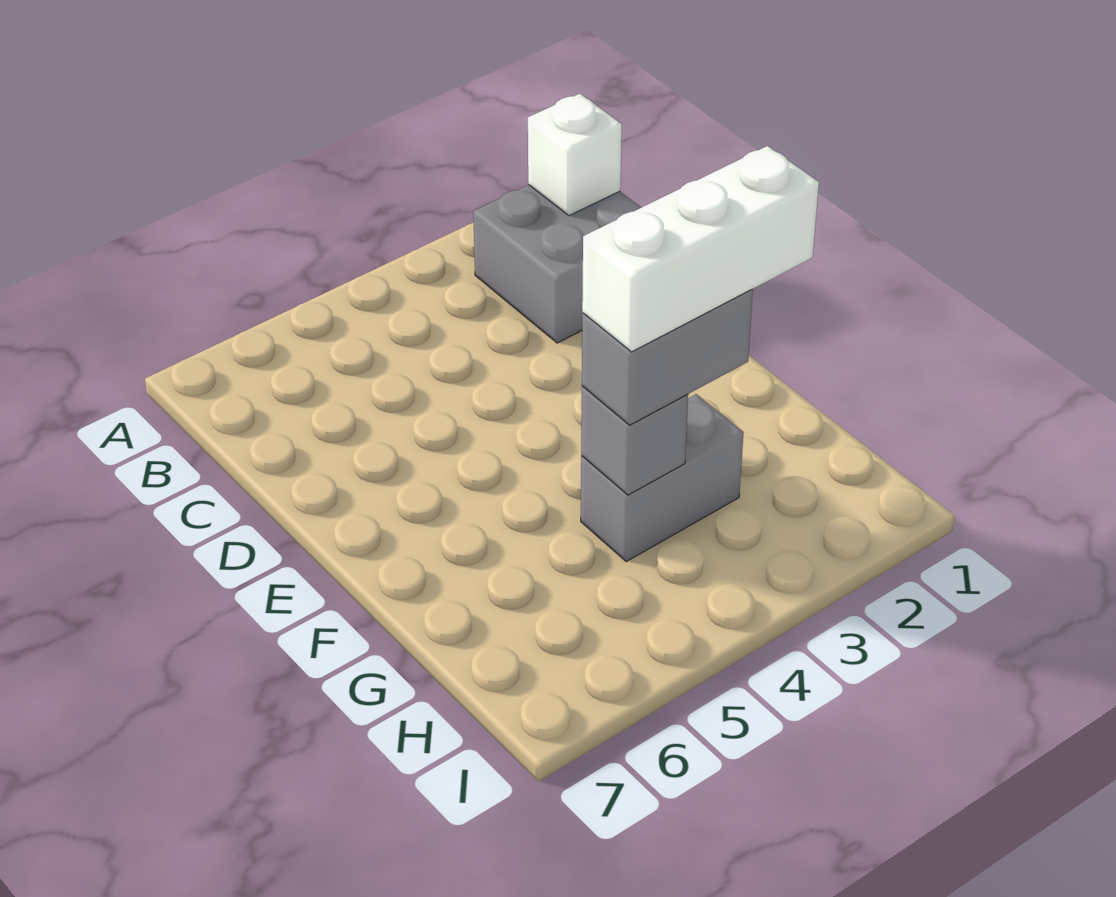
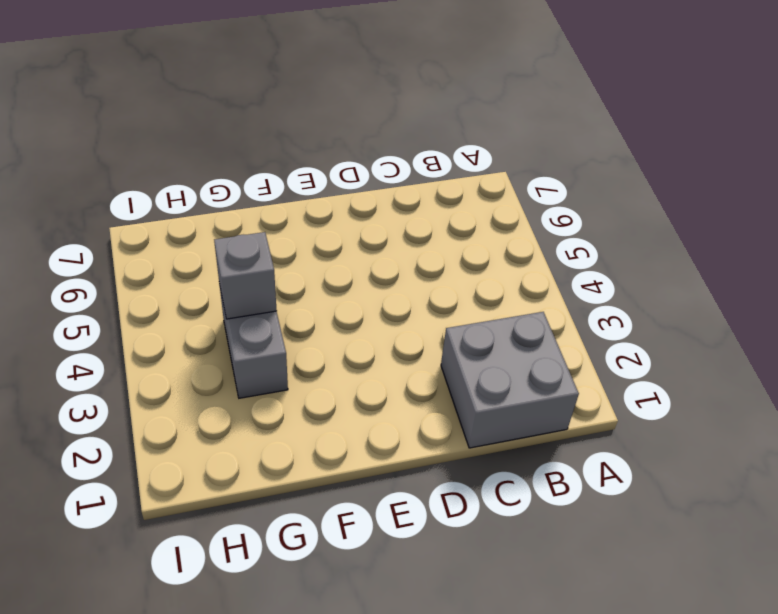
none -> white brick B1 level 2
none -> grey brick G3:G4 level 3

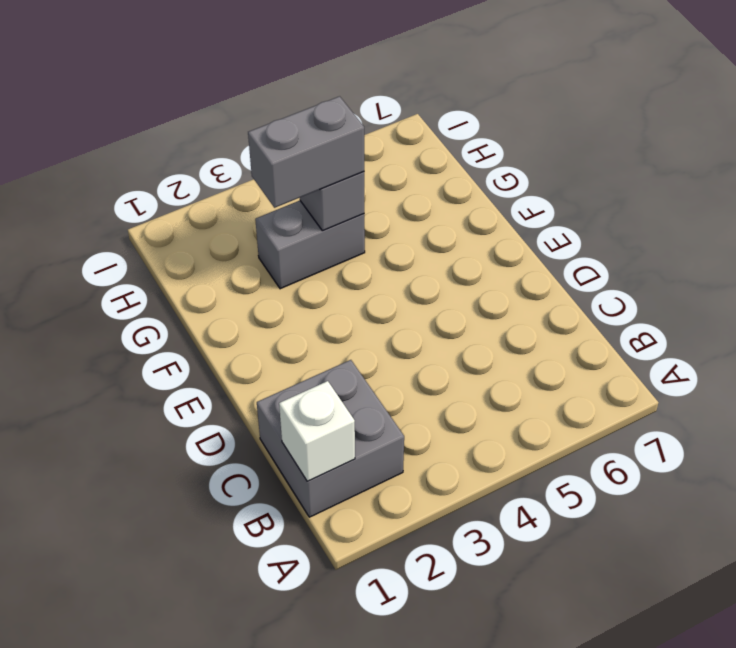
none -> white brick G2:G4 level 4

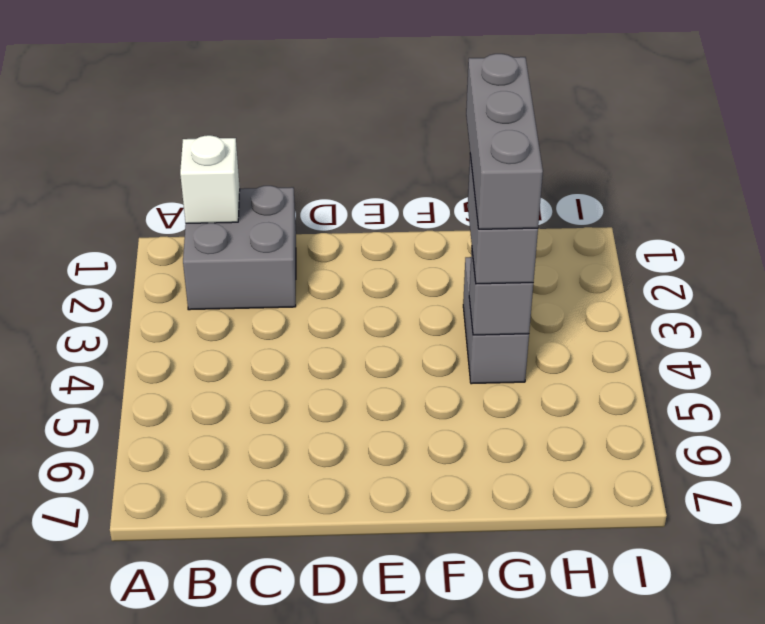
grey brick G2:G4 level 4 -> white brick G2:G4 level 4

